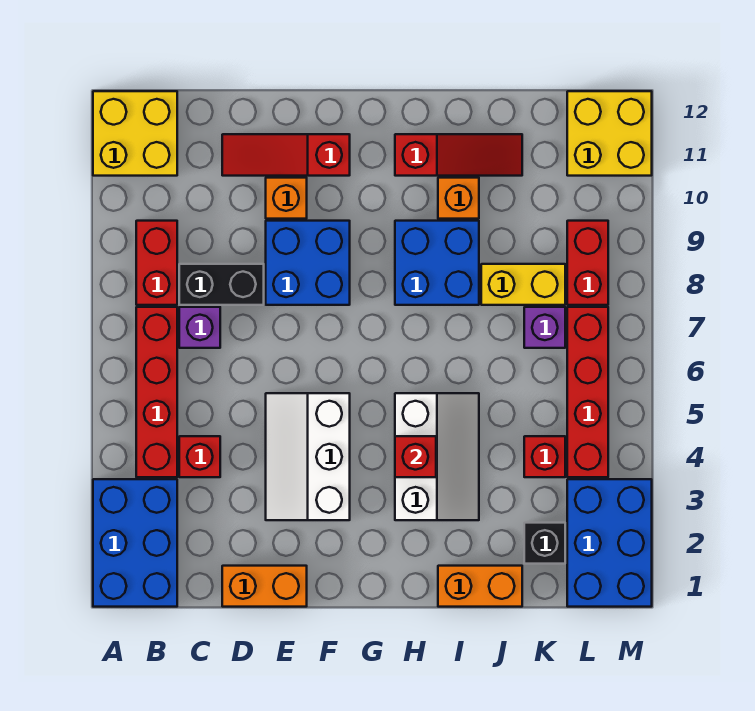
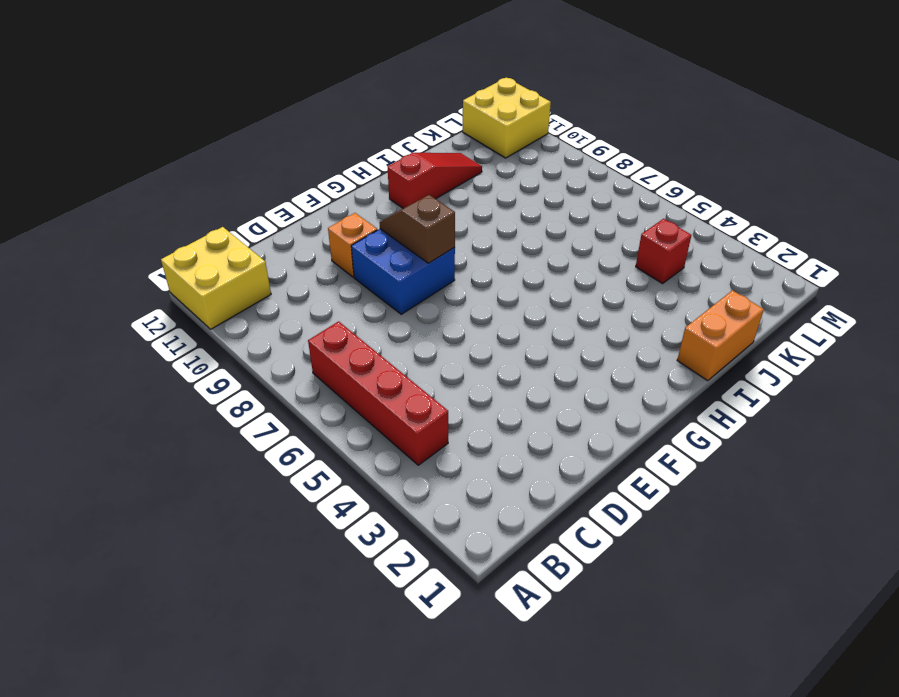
brown slope F8:F9 level 2 top 8 -> none
none -> blue brick A1:B3 level 1
none -> red brick B8:B9 level 1
none -> red brick C4 level 1

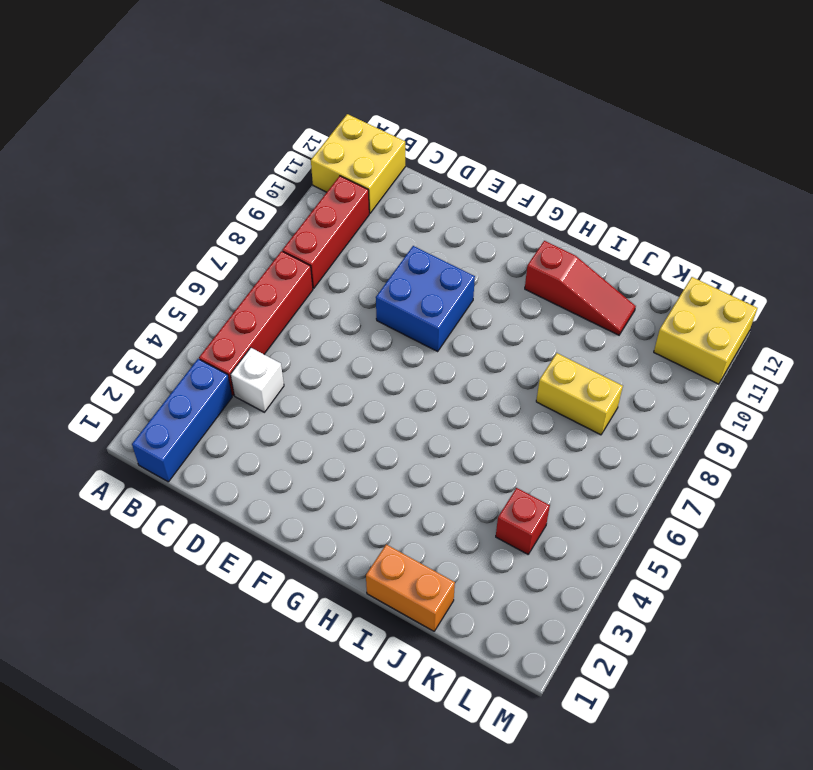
blue brick B1:B3 level 1 -> blue brick A1:B3 level 1
red brick B8:B10 level 1 -> red brick B8:B9 level 1
white brick C4 level 1 -> red brick C4 level 1
none -> purple brick C7 level 1
none -> black brick C8:D8 level 1
none -> orange brick D1:E1 level 1

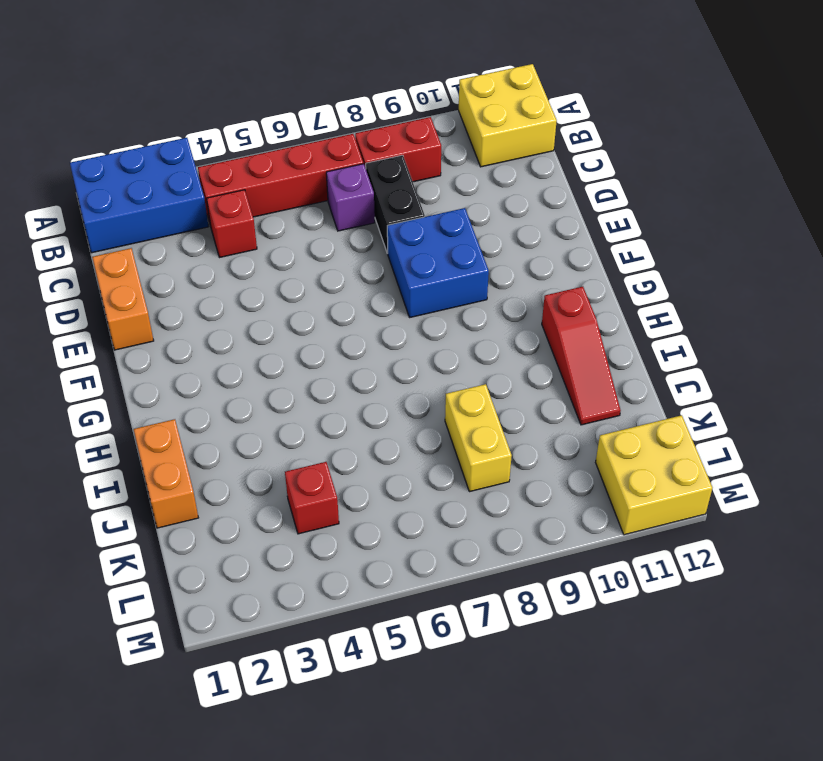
none -> red slope D11:F11 level 1 top F
none -> white slope E3:F5 level 1 top F
none -> orange brick E10 level 1

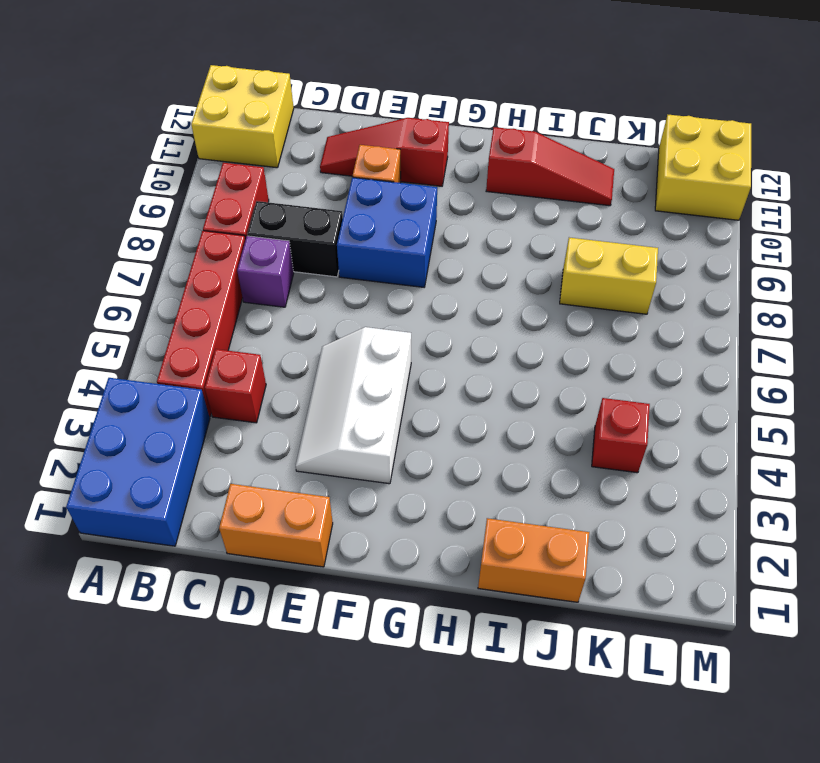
none -> white slope H3:I5 level 1 top H
none -> blue brick H8:I9 level 1
none -> orange brick I10 level 1

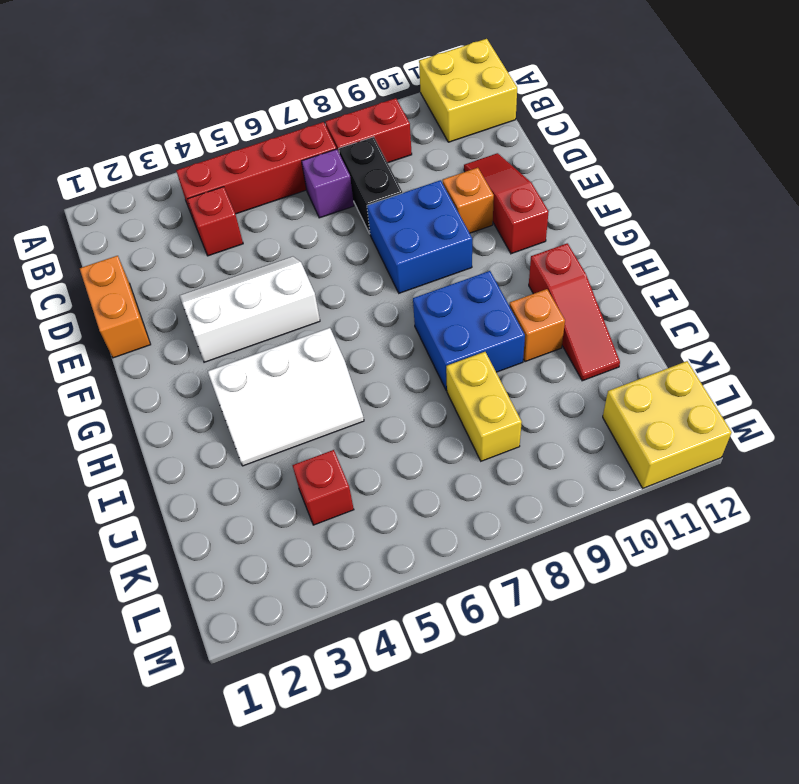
none -> blue brick A1:B3 level 1
none -> orange brick I1:J1 level 1
none -> black brick K2 level 1

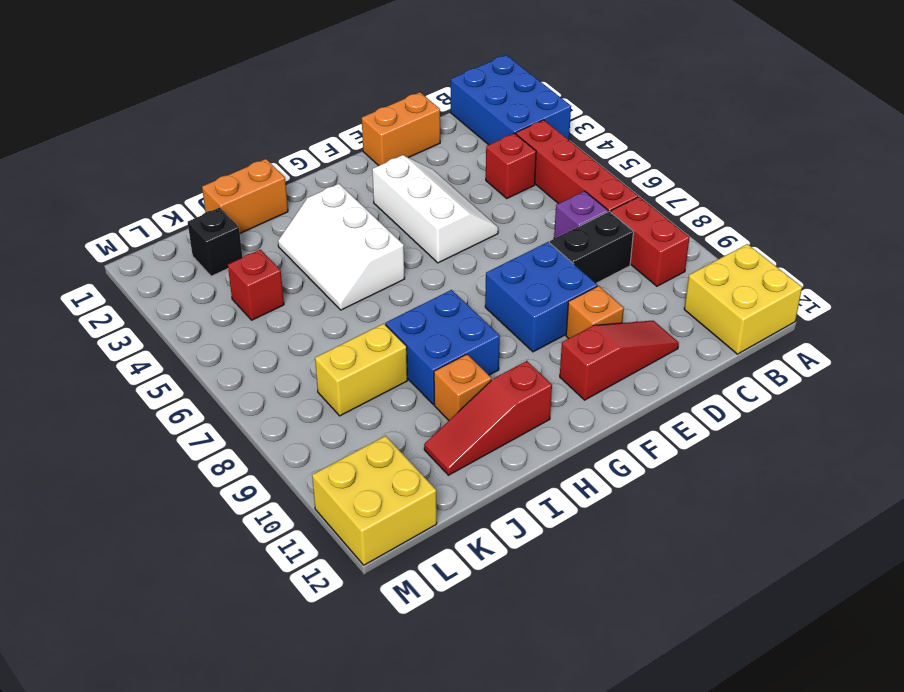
none -> purple brick K7 level 1
none -> blue brick L1:M3 level 1
none -> red brick L4:L7 level 1

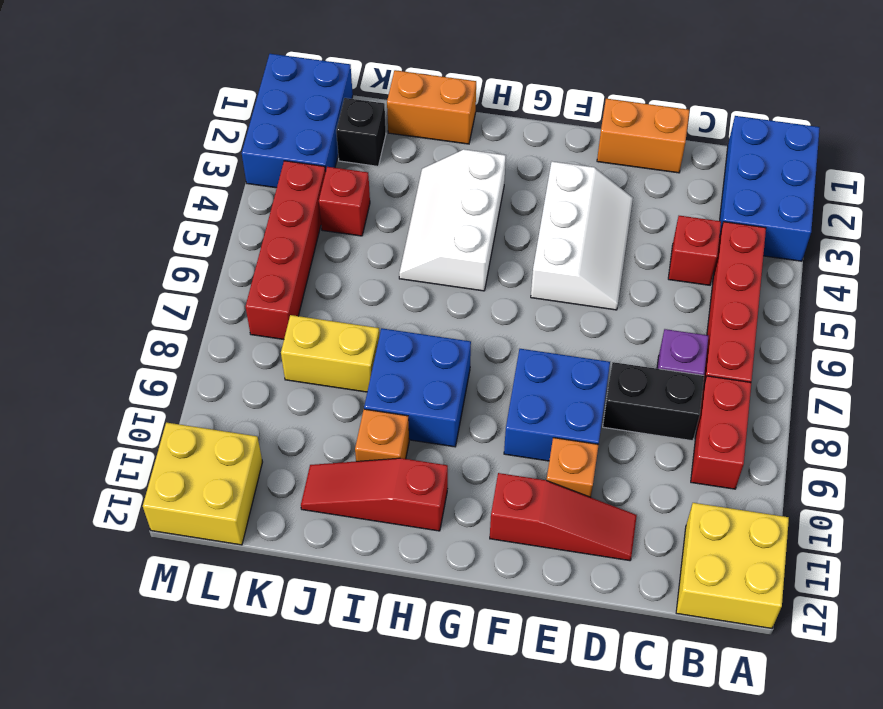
none -> purple brick K7 level 1
none -> red brick L8:L9 level 1
none -> red brick H4 level 2

